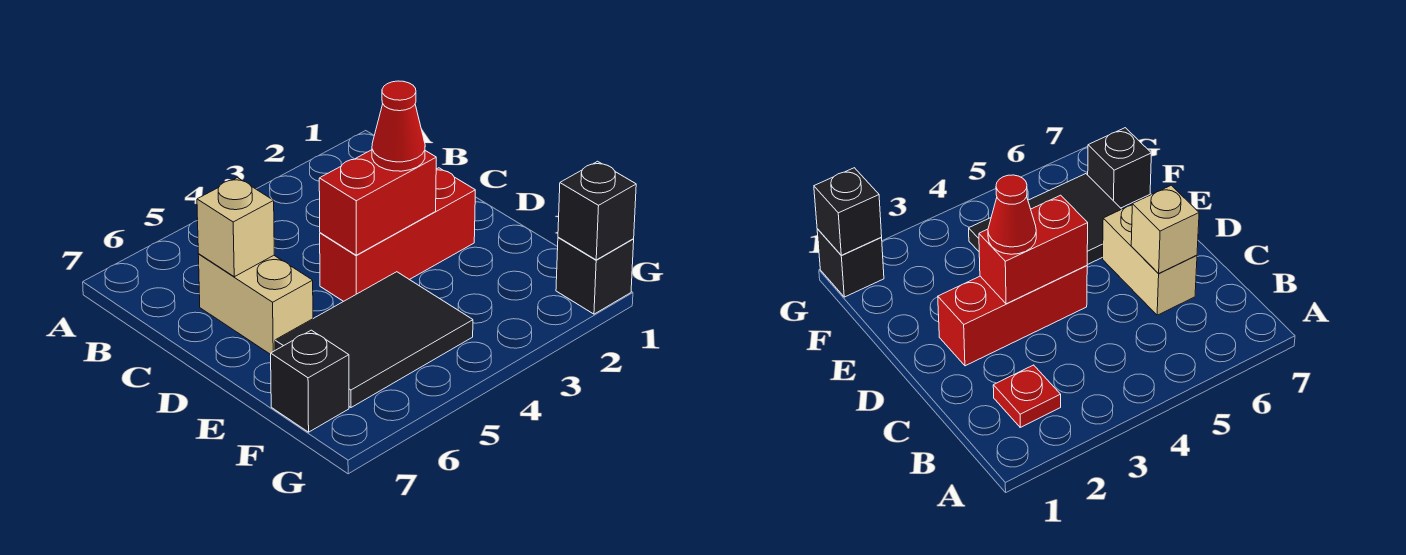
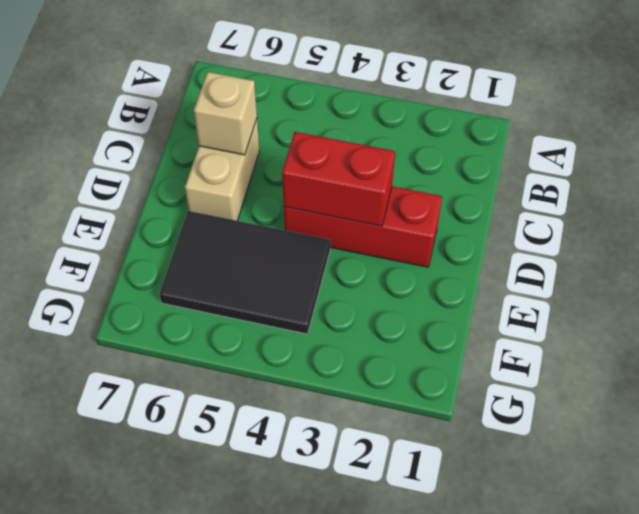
none -> red plate B2 level 1
none -> black brick F7 level 1

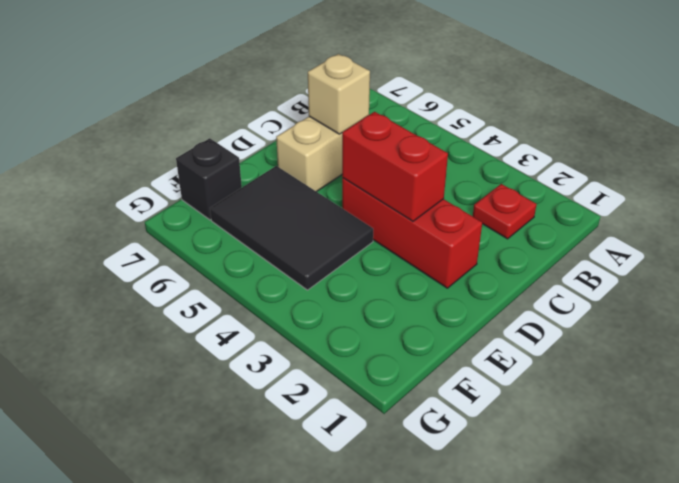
none -> black brick G1 level 1
none -> black brick G1 level 2

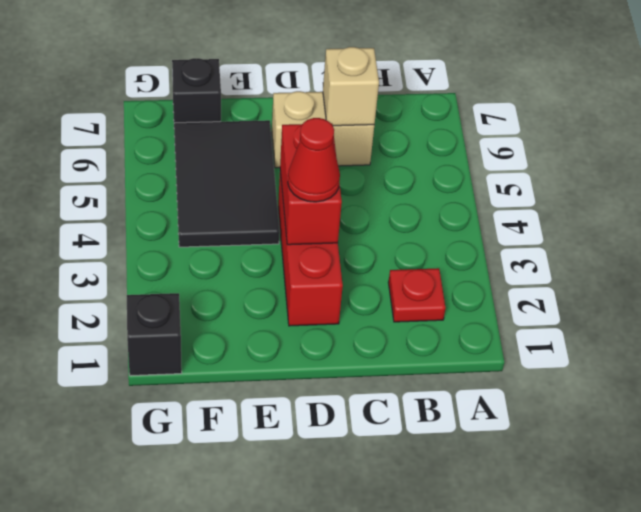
none -> black brick G1 level 2

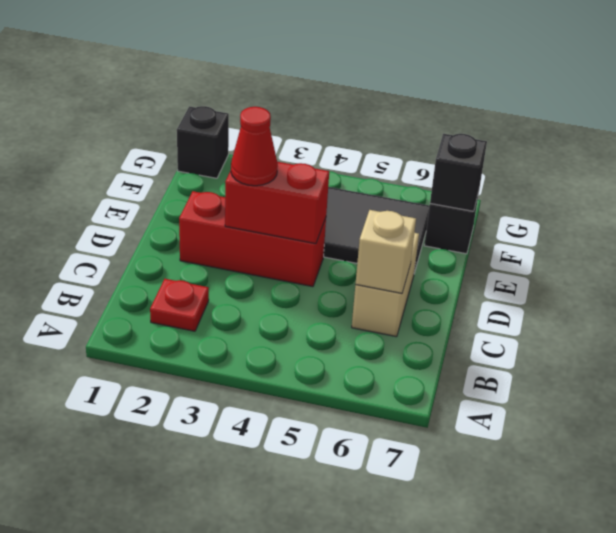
black brick F7 level 2 -> black brick G1 level 2

